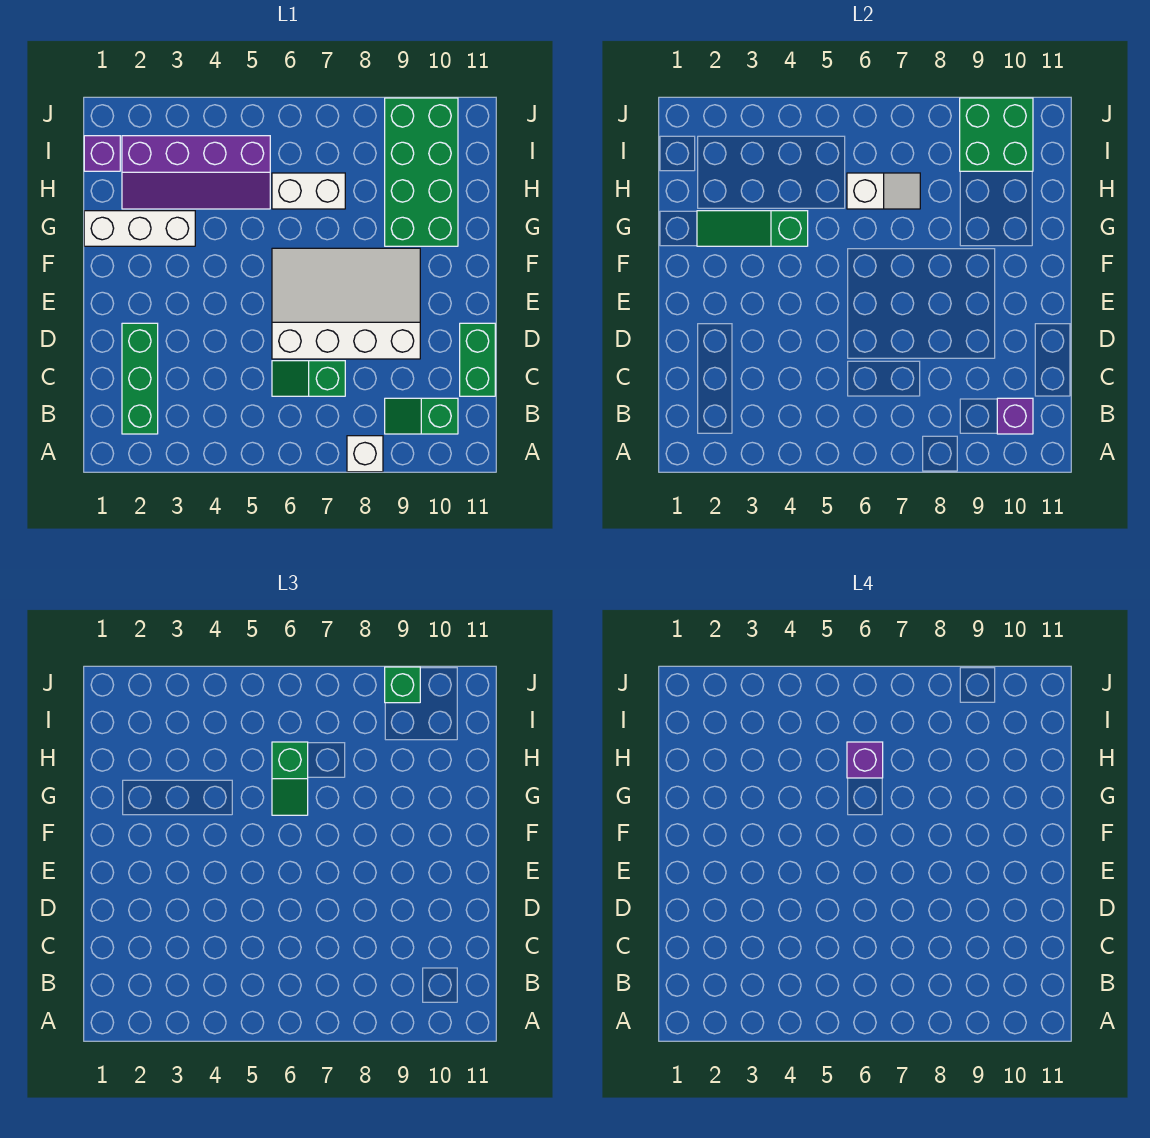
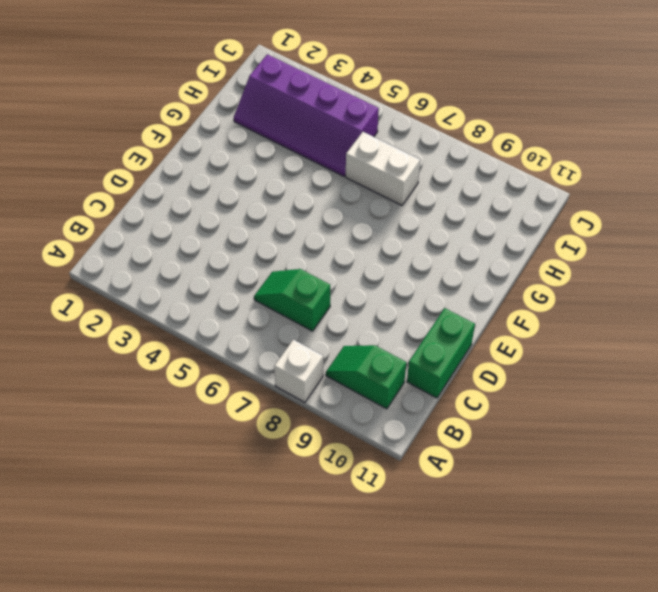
none -> green brick B2:D2 level 1
none -> white slope D6:F9 level 1 top D
none -> white brick G1:G3 level 1

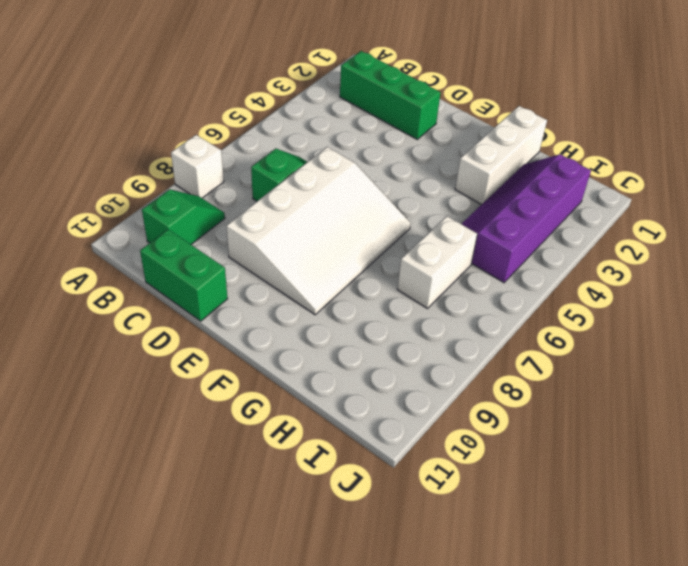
none -> green brick G9:J10 level 1
none -> purple brick I1 level 1
none -> purple brick B10 level 2

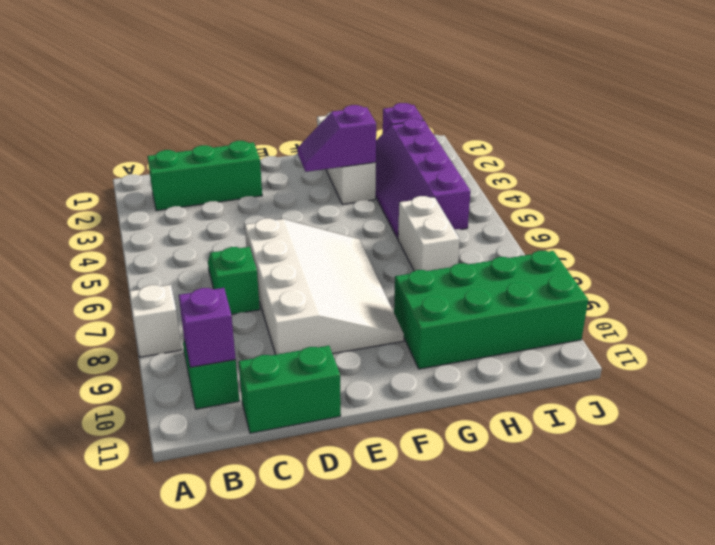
purple slope F3:G3 level 2 top G -> green slope G2:G4 level 2 top 4
none -> white slope H6:H7 level 2 top 6
none -> green brick I9:J10 level 2
none -> green slope G6:H6 level 3 top H

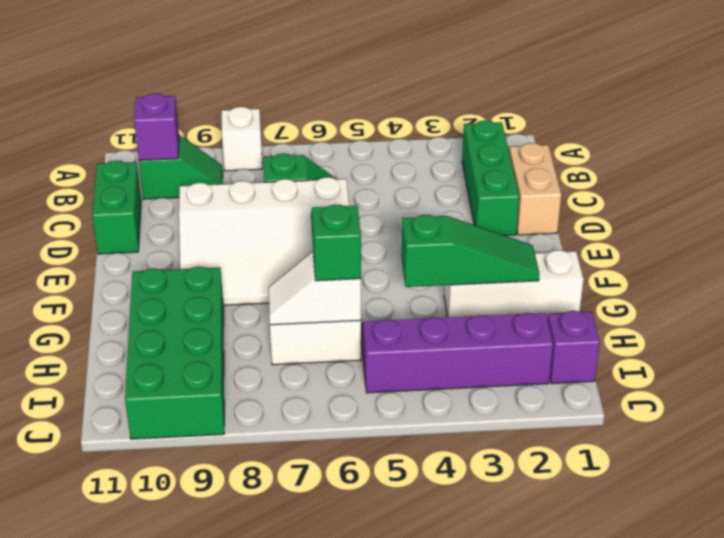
tan brick C1:D1 level 1 -> none
none -> green brick I9:J10 level 2
none -> green brick J9 level 3
none -> purple brick H6 level 4

